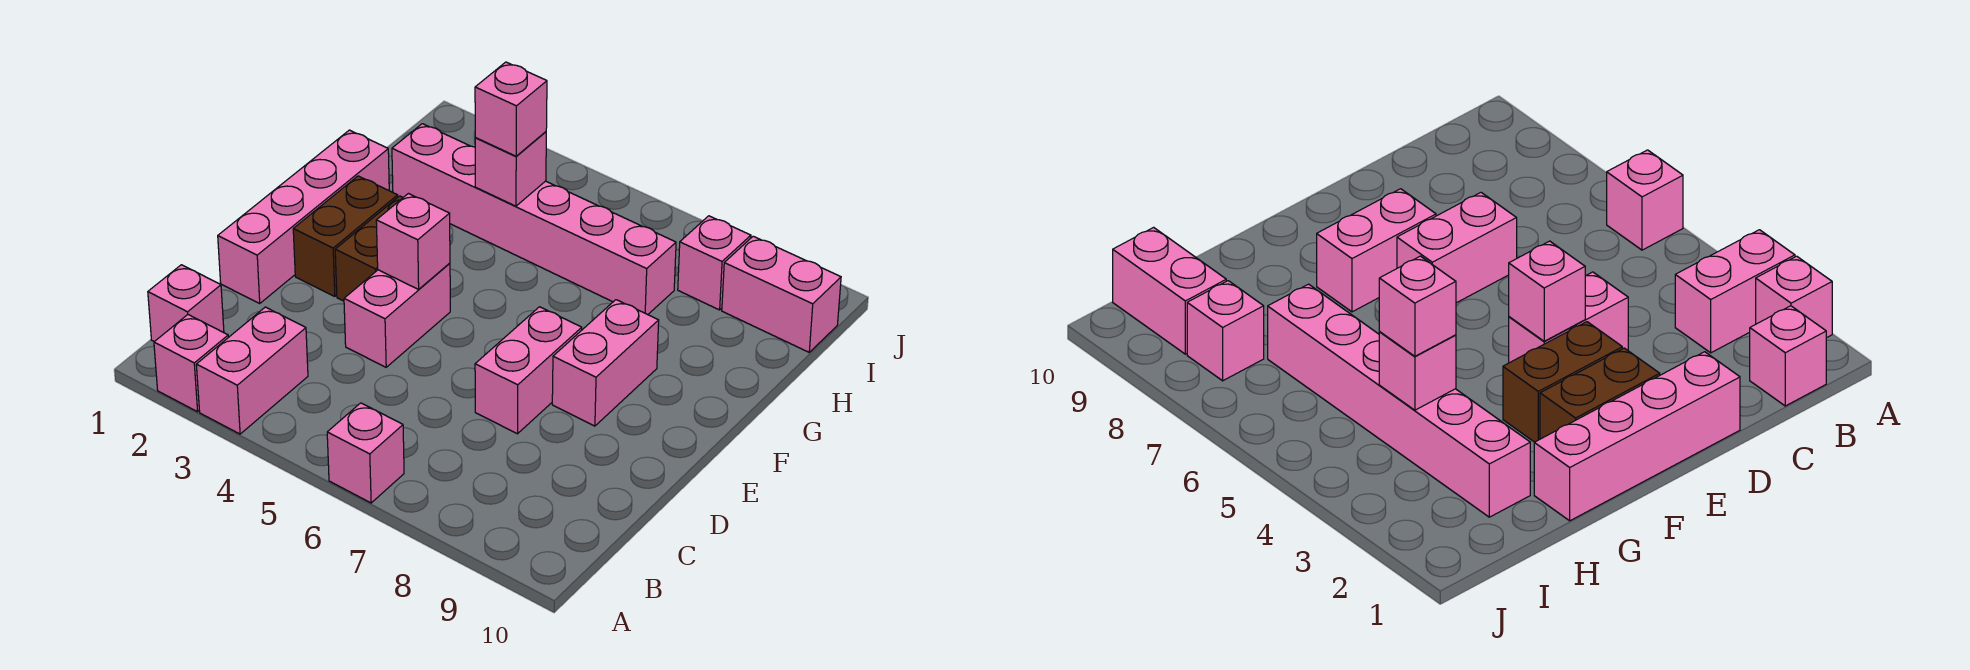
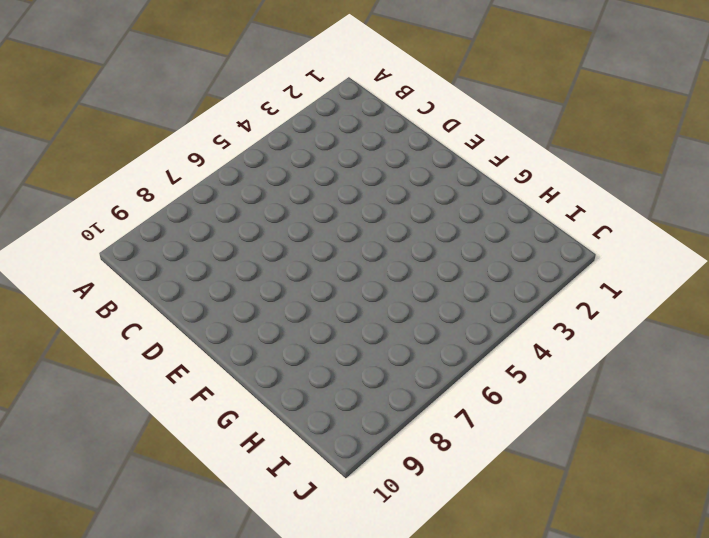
none -> pink brick A2 level 1
none -> pink brick A3:B3 level 1
none -> pink brick A6 level 1

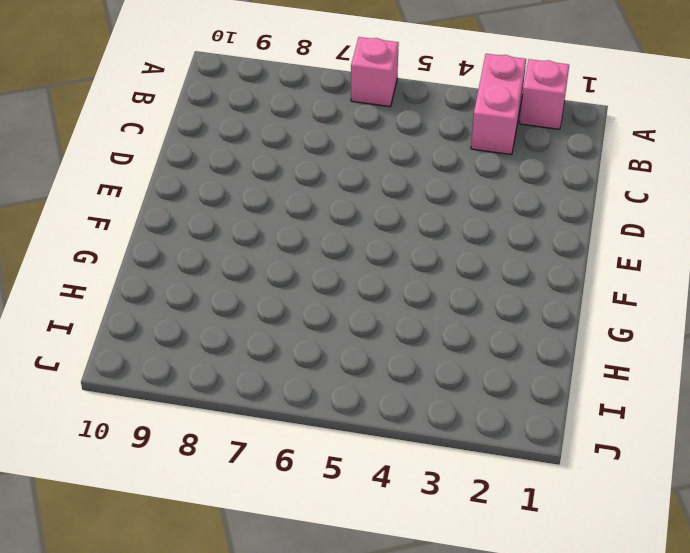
none -> pink brick B1 level 1
none -> pink brick D1:G1 level 1
none -> pink brick D4:E4 level 1

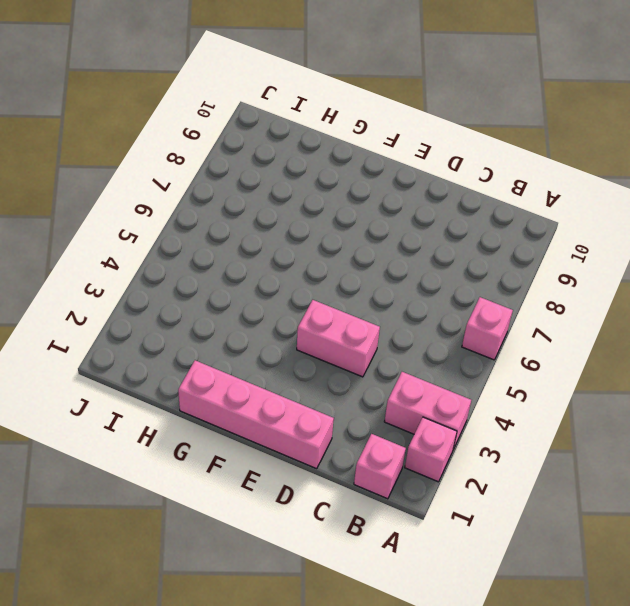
none -> pink brick D7:E7 level 1
none -> brown brick E2:F2 level 1
none -> brown brick E3:F3 level 1

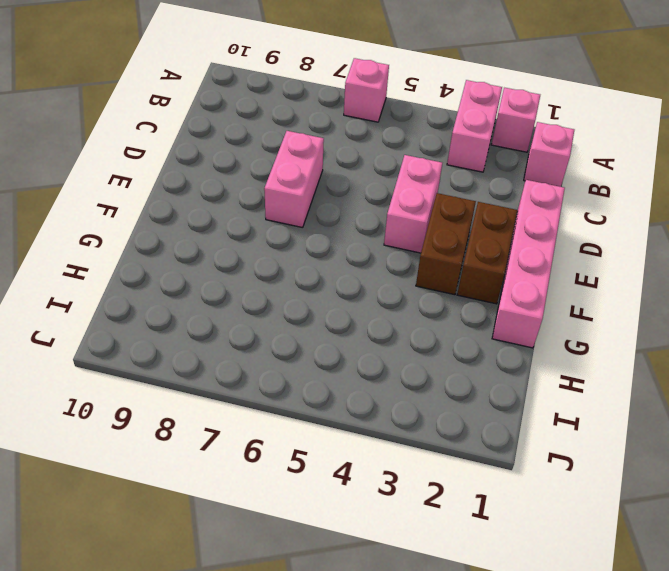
none -> pink brick E8:F8 level 1
none -> pink brick H2:H7 level 1
none -> pink brick I8 level 1

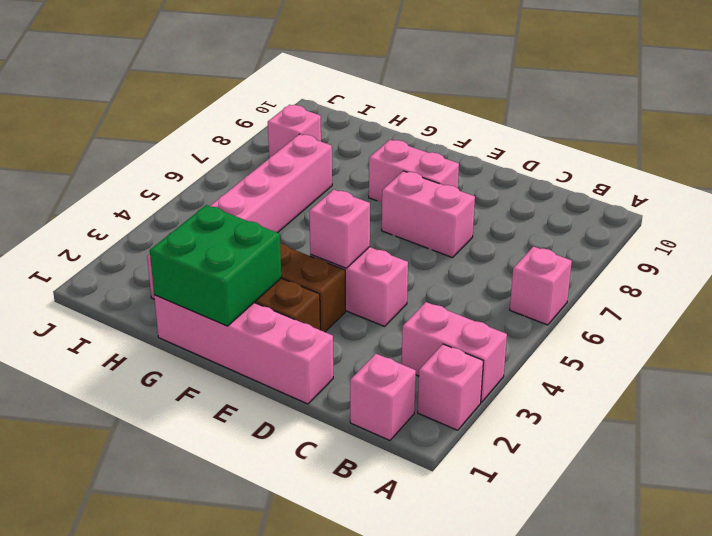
green brick F1:G2 level 2 -> none
none -> pink brick I9:I10 level 1
none -> pink brick H4 level 2
none -> pink brick H4 level 3

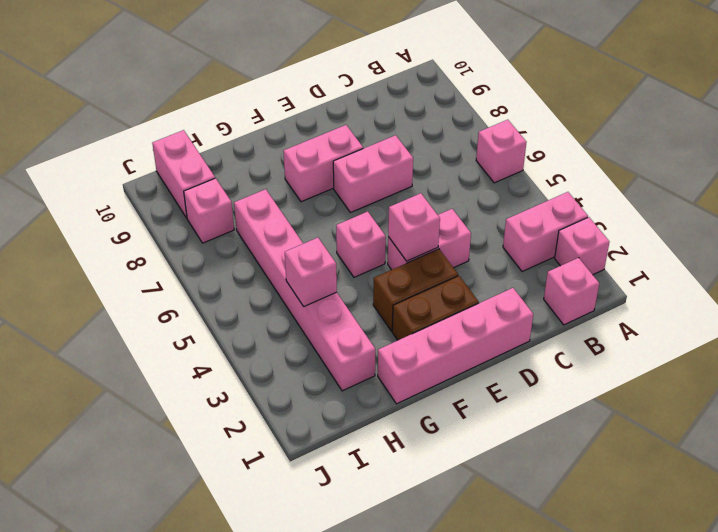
pink brick F5 level 1 -> pink brick H4 level 3

